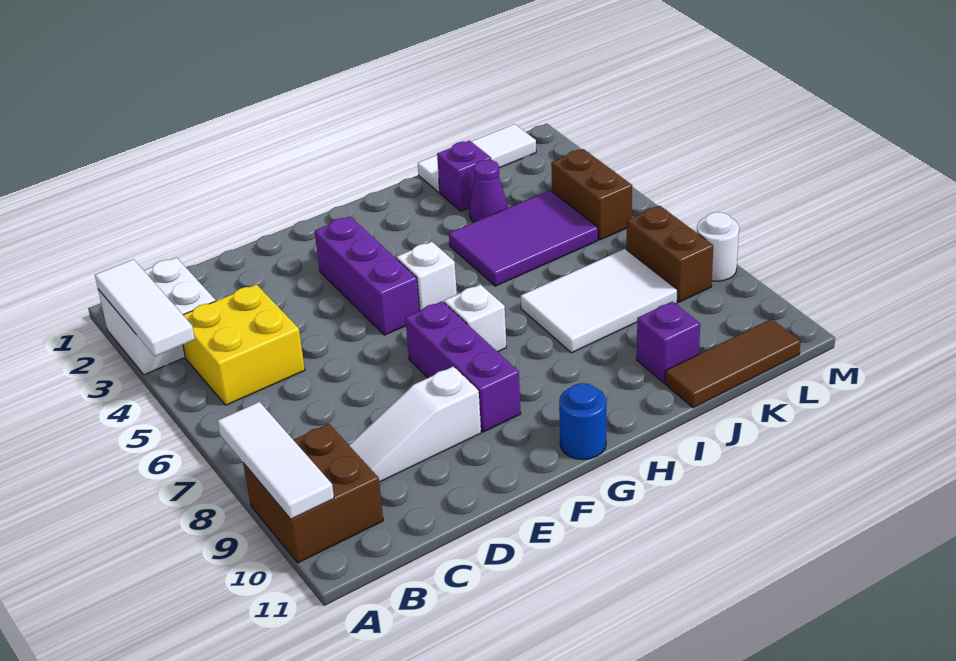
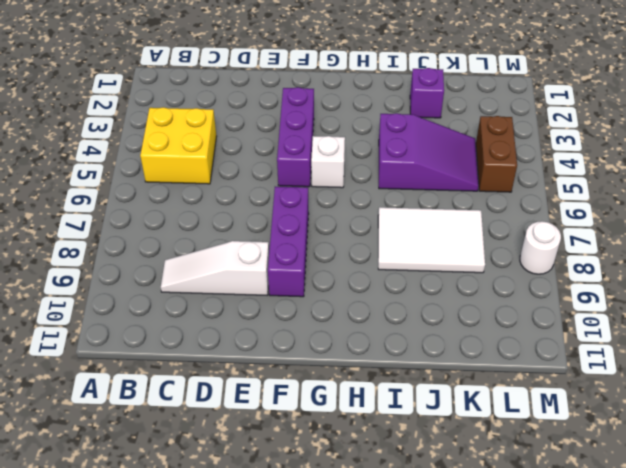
purple slope I4:K5 level 1 top I -> purple tile I4:K5 level 1
none -> white brick A2:B3 level 1
none -> brown brick A9:B10 level 1
none -> white brick G7 level 1

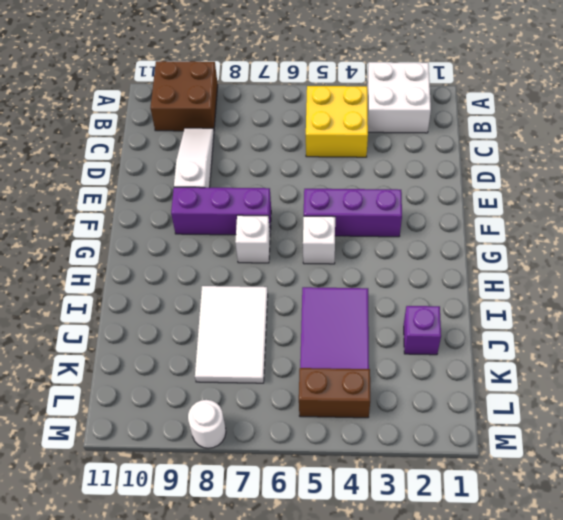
none -> blue round brick G11 level 1
none -> white tile J1:L1 level 1
none -> purple cone J3 level 1

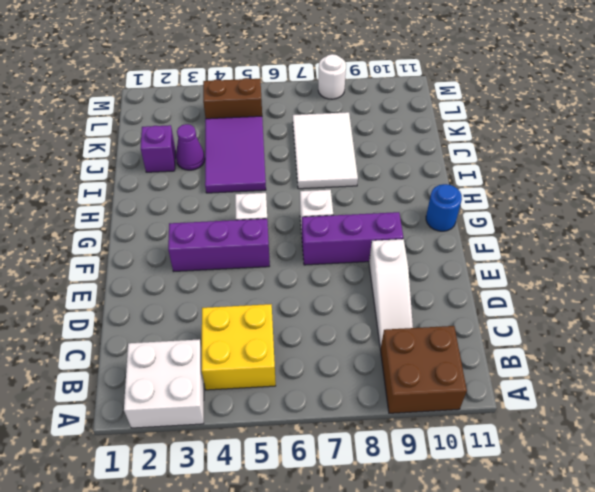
none -> white tile J1:L1 level 1
none -> purple brick J10 level 1
none -> brown tile J11:L11 level 1

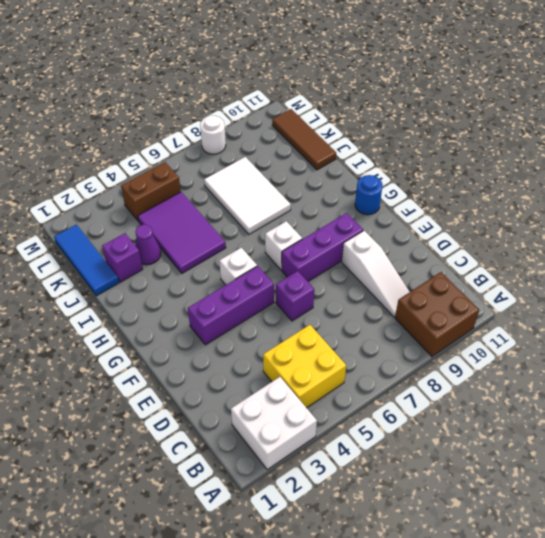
purple brick E6 level 1 -> purple brick J10 level 1
blue tile J1:L1 level 1 -> white tile J1:L1 level 1
none -> brown brick L7:L8 level 1
none -> white tile A2:A4 level 2
none -> white tile A8:A10 level 2

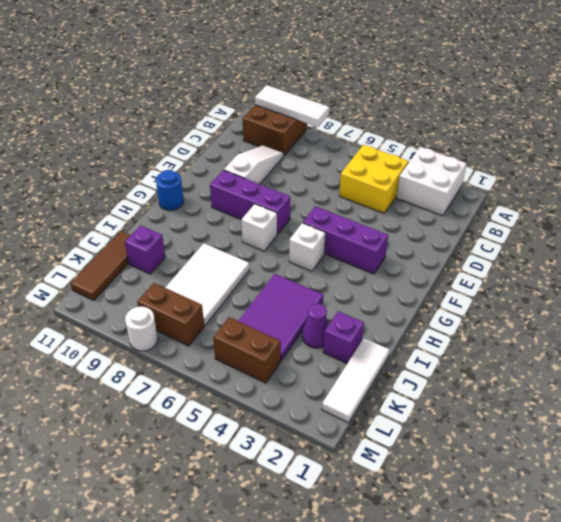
none -> white tile A2:A4 level 2

